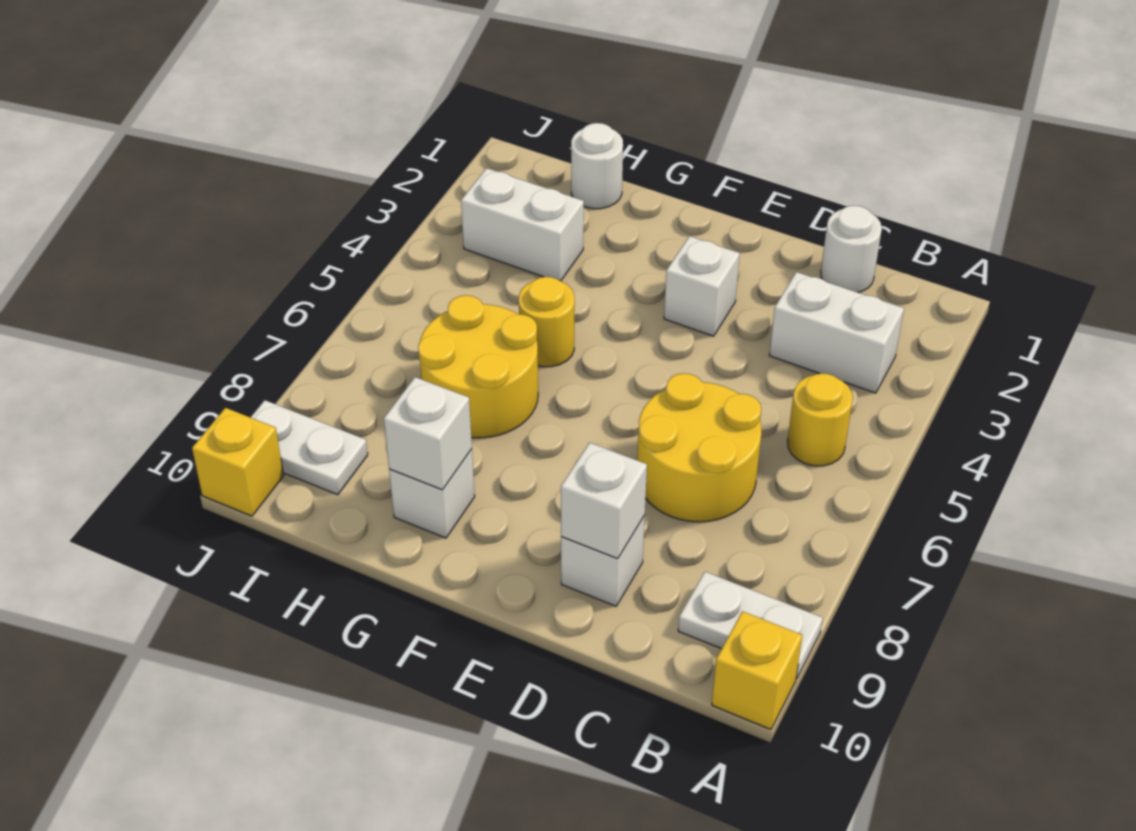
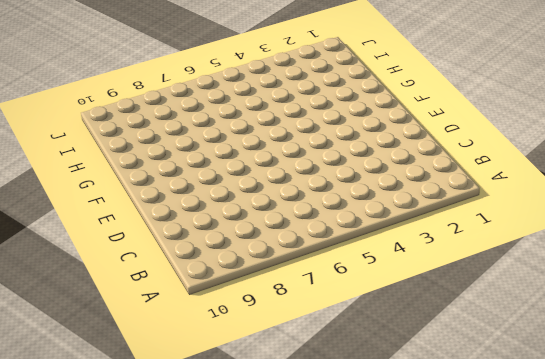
none -> white plate A9:B9 level 1
none -> yellow brick A10 level 1
none -> white brick B3:C3 level 1

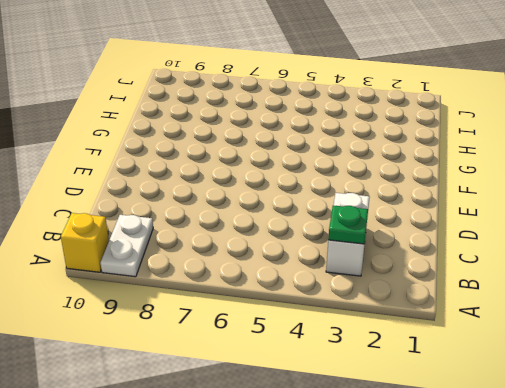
green plate B3 level 2 -> none
none -> yellow round brick B5 level 1
none -> white round brick C1 level 1
none -> yellow round brick C6:D7 level 1

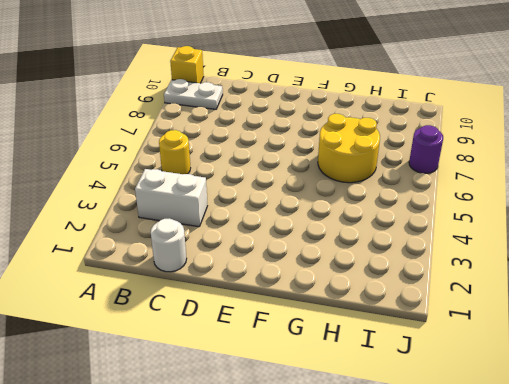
purple round brick J7 level 1 -> none
none -> yellow round brick C6:D7 level 1
none -> white brick D9 level 1
none -> white brick E3 level 1

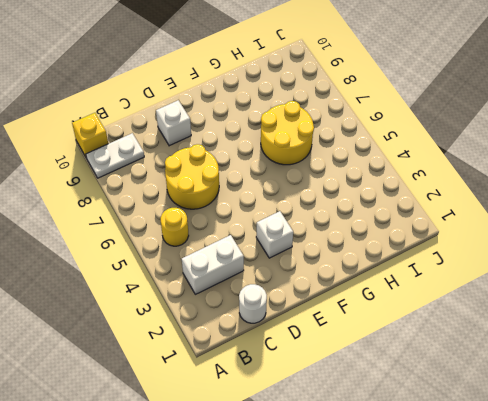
none -> yellow round brick G5 level 1
none -> white brick G9 level 1
none -> white round brick H1 level 1

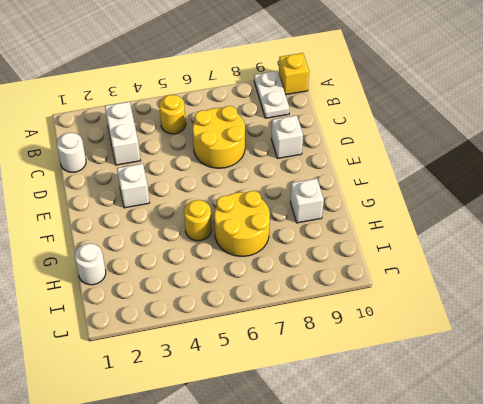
none -> white brick H3:I3 level 1
none -> white plate I9:J9 level 1
none -> yellow brick J10 level 1

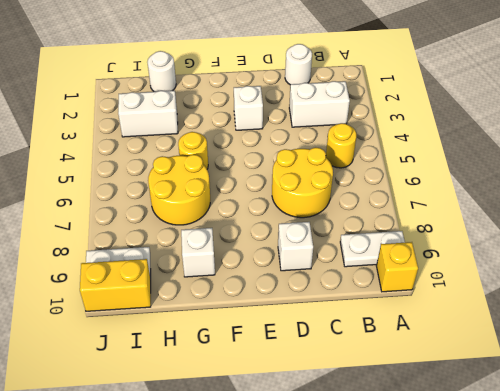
yellow brick I10:J10 level 1 -> yellow brick J10 level 1
none -> white brick D9 level 2
none -> white brick G9 level 2

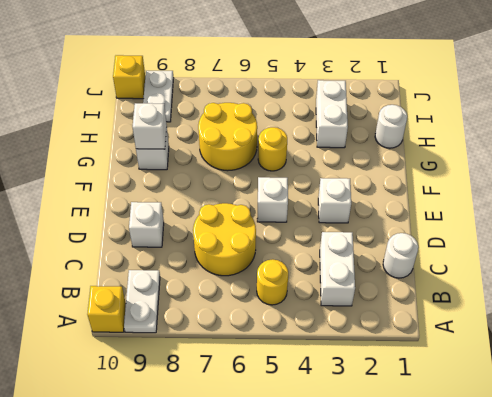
white brick E5 level 1 -> white brick D9 level 2

